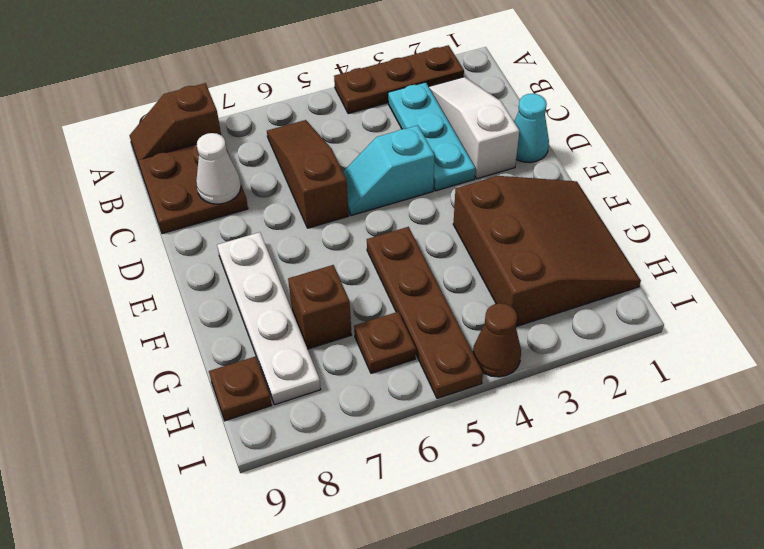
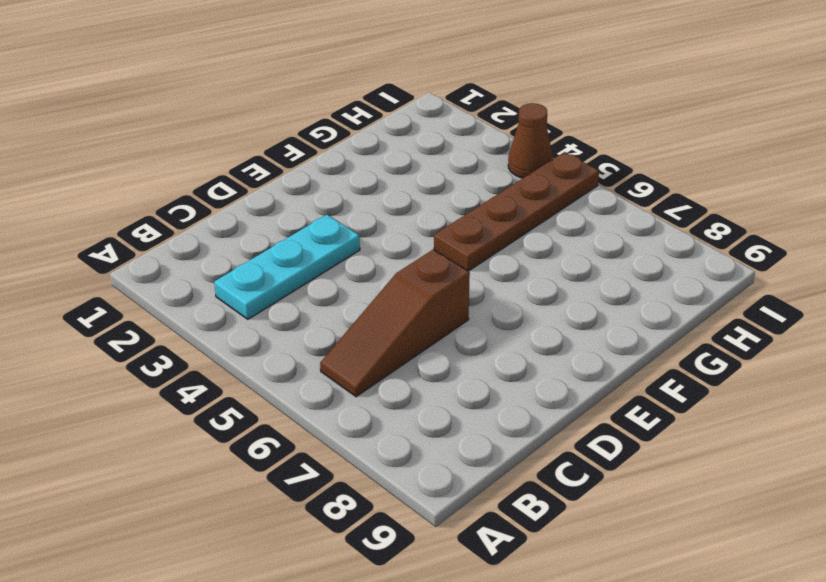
none -> brown plate A2:A4 level 1
none -> brown slope A8:A9 level 1 top 8
none -> white slope B2:D2 level 1 top D

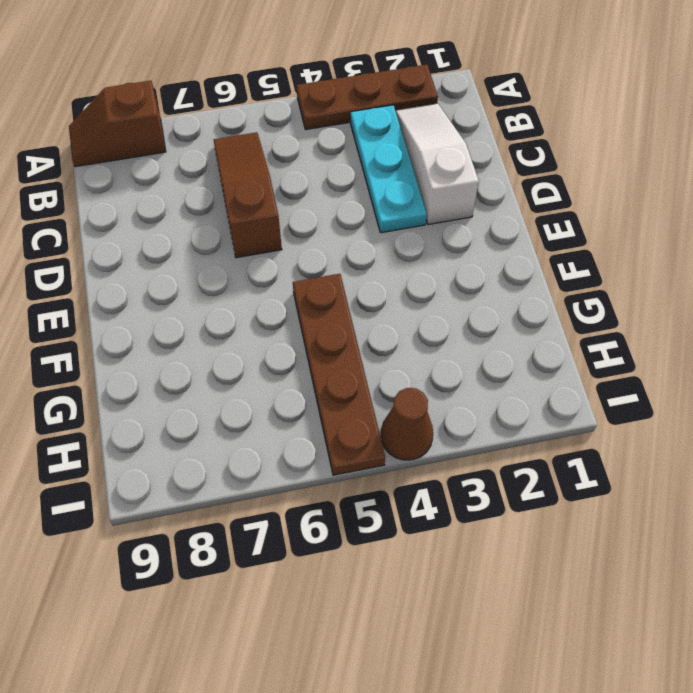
none -> brown plate B8:C9 level 1
none -> cyan cone D1 level 1
none -> cyan slope D4:D5 level 1 top 4

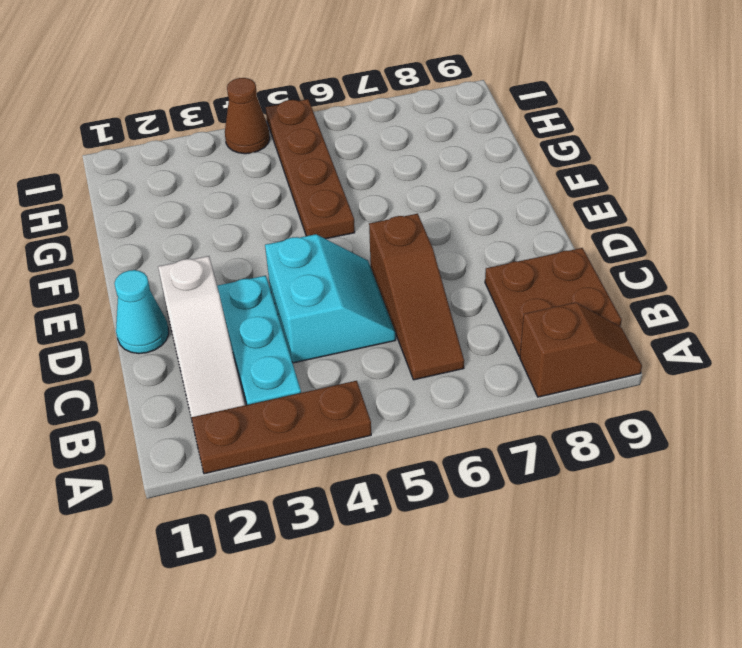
cyan slope C4:D5 level 1 top 4 -> cyan slope D4:D5 level 1 top 4
none -> white plate E8:H8 level 1
none -> brown slope F1:H3 level 1 top 3
none -> brown brick G7 level 1

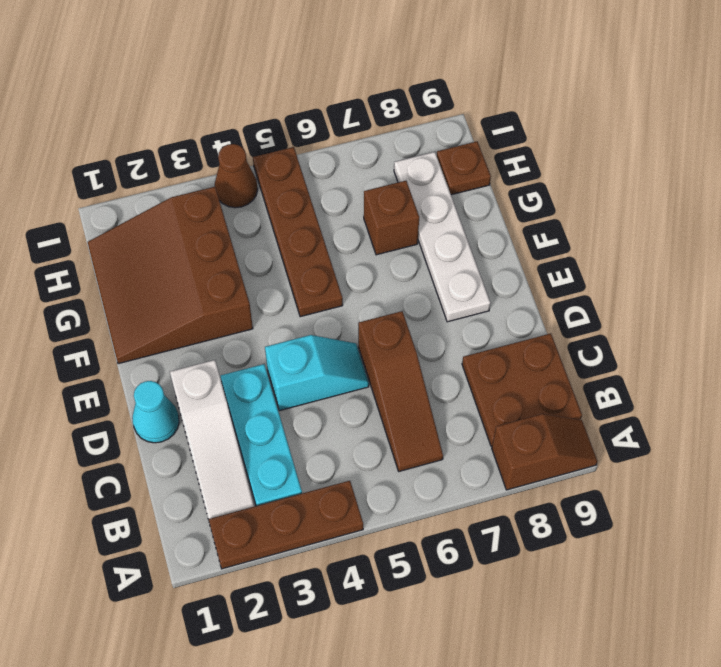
none -> brown plate H6 level 1
none -> white cone C8 level 2

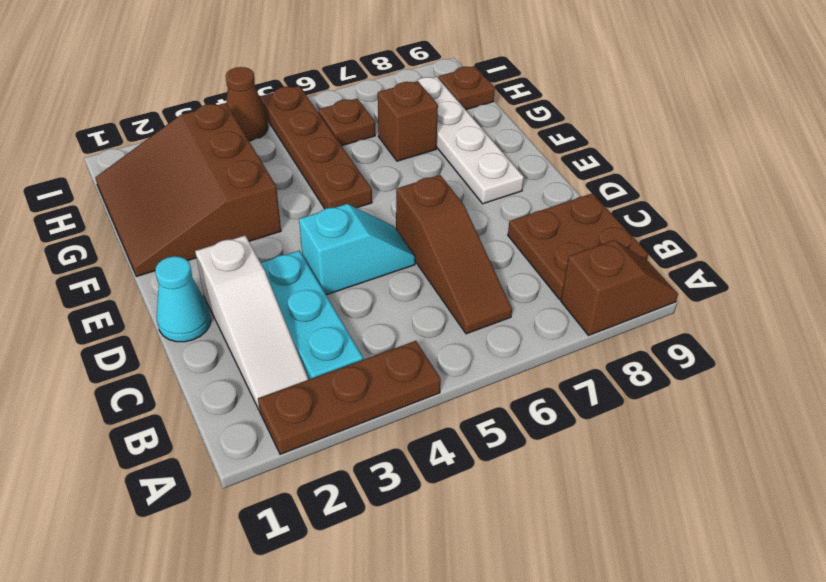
none -> white cone C8 level 2

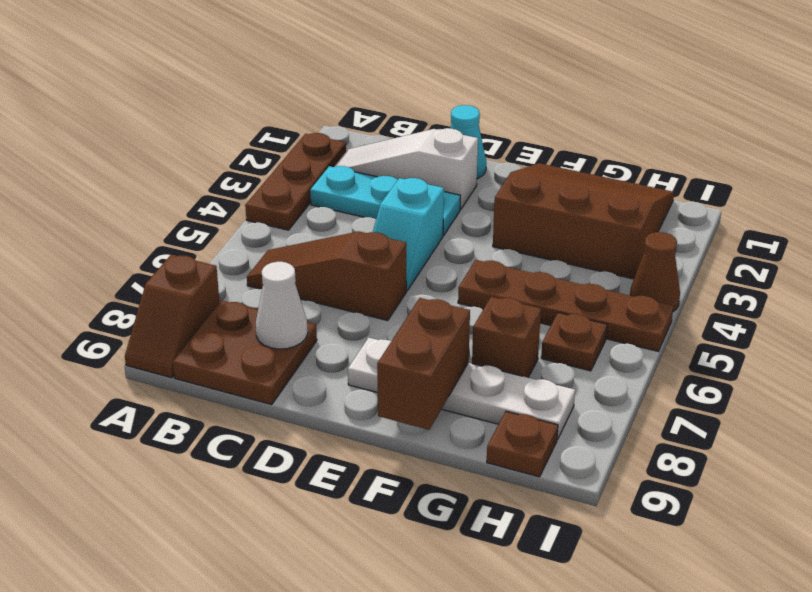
brown brick F8:F9 level 2 -> none

